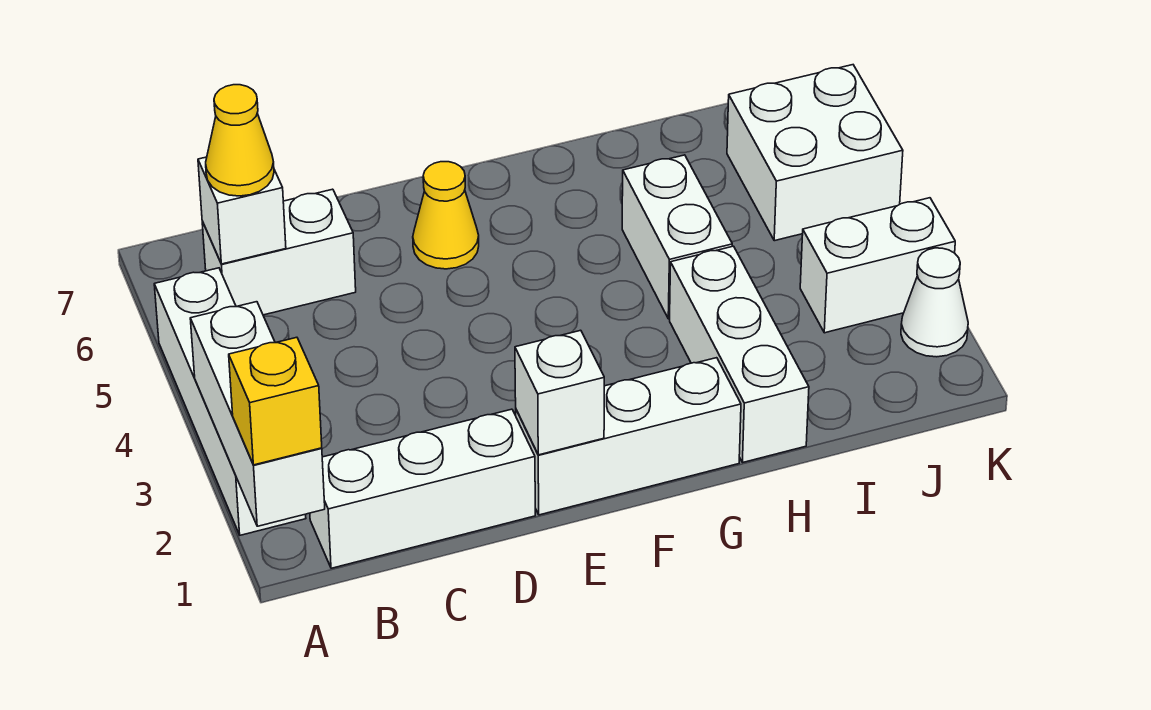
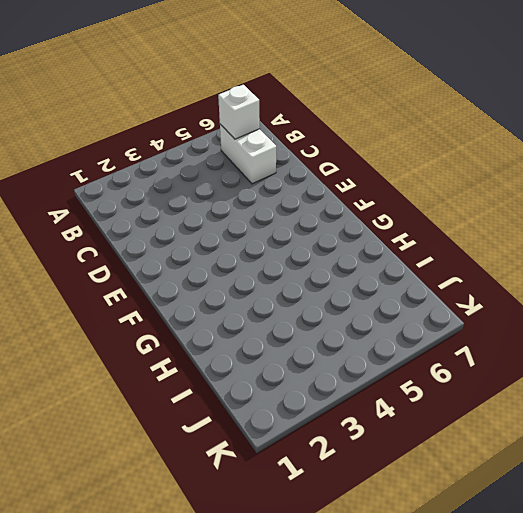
none -> white brick A2:A5 level 1
none -> white brick B1:D1 level 1
none -> white brick E1:G1 level 1

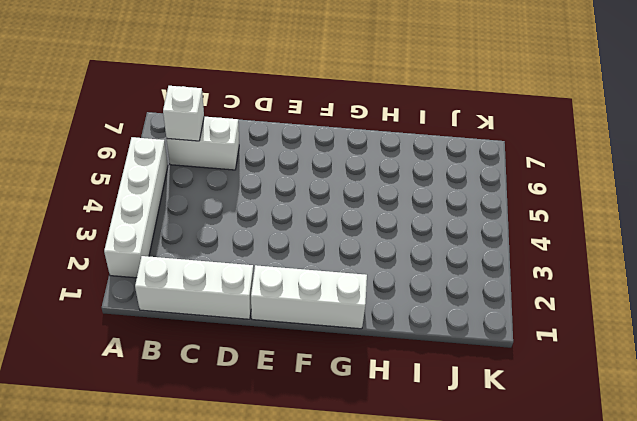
none -> yellow cone E6 level 1
none -> white brick H1:H3 level 1
none -> white brick H4:H5 level 1

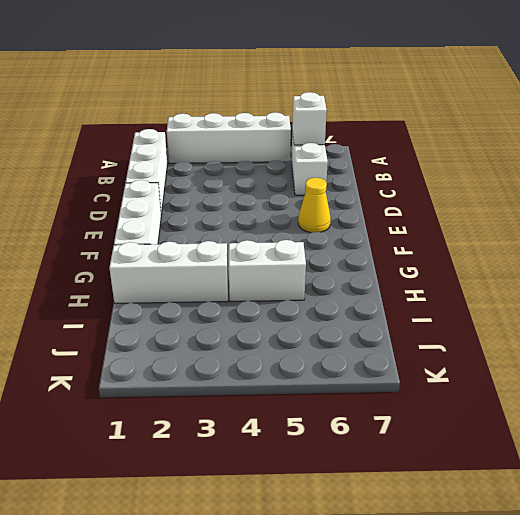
none -> white brick J3:K3 level 1
none -> white brick J5:K6 level 1
none -> white cone K2 level 1

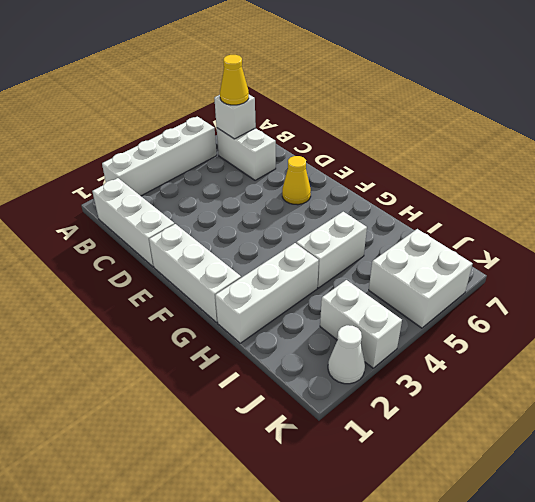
none -> white brick A1:A3 level 2
none -> white brick E1 level 2
none -> yellow brick A1 level 3

